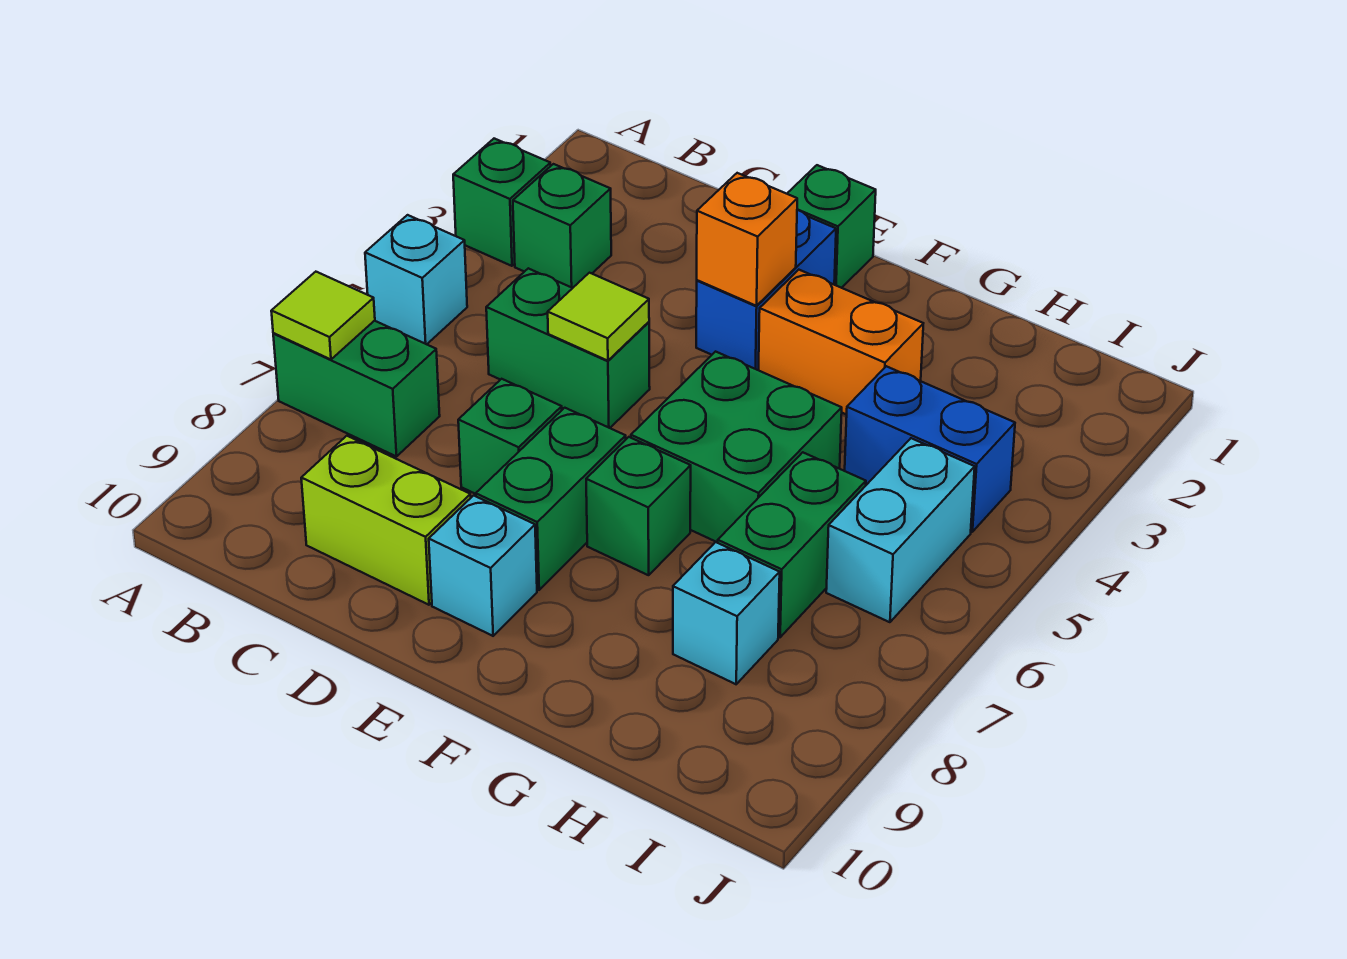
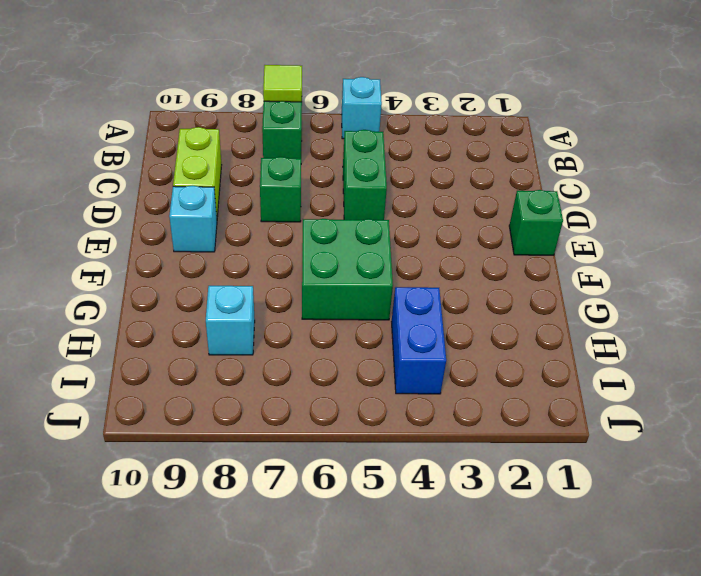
none -> green brick A3 level 1
none -> green brick B3 level 1
none -> blue brick E2:E3 level 1

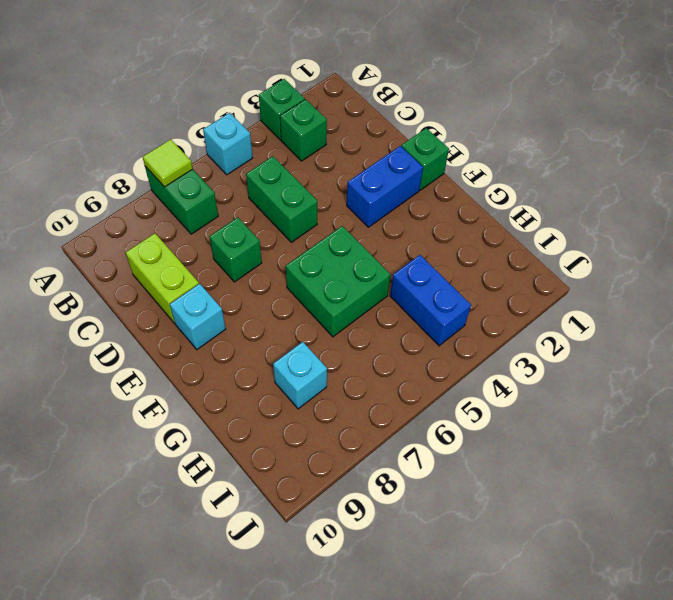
none -> green brick E7:E8 level 1
none -> orange brick F3:G3 level 1
none -> green brick F7 level 1

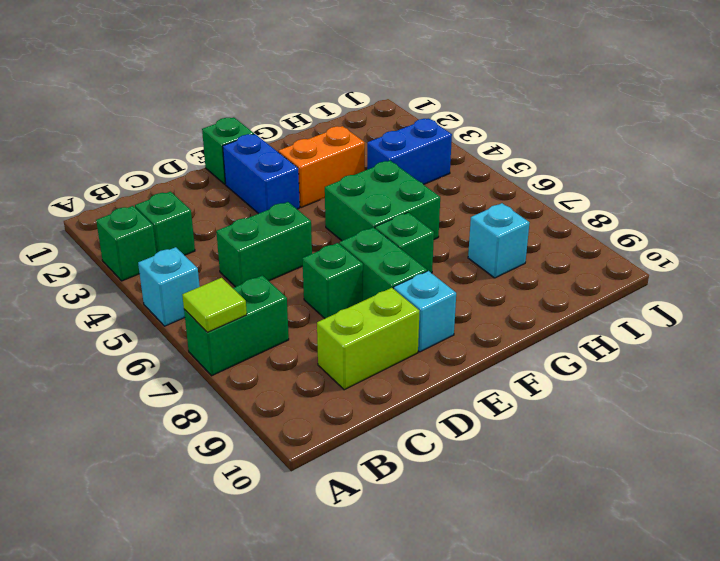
none -> green brick H6:H7 level 1
none -> cyan brick I5:I6 level 1
none -> lime tile D5 level 2

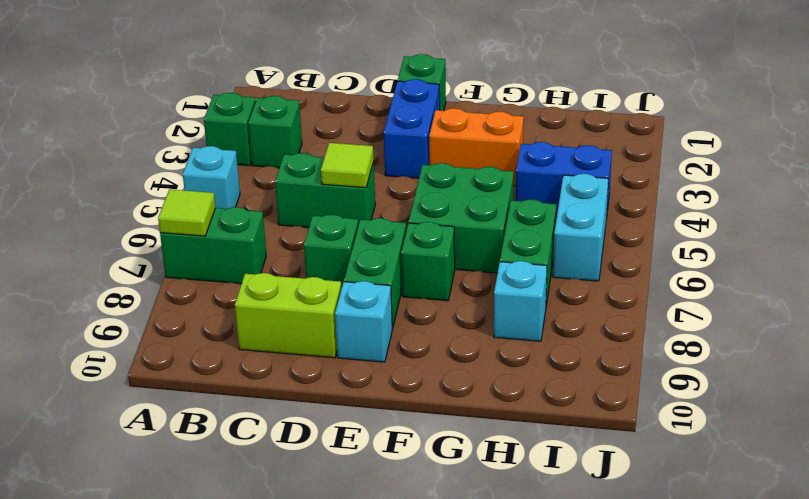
none -> orange brick E3 level 2

